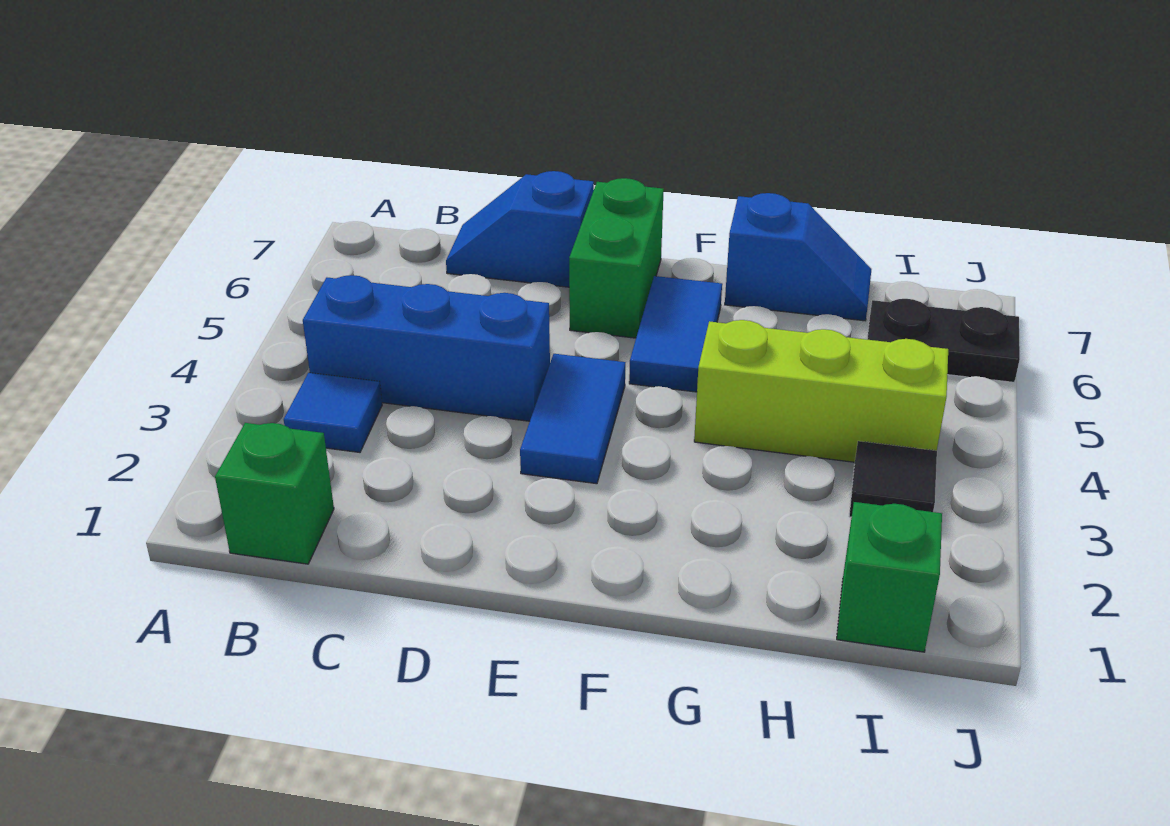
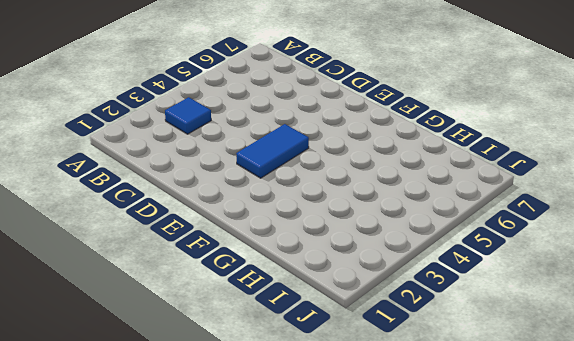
none -> green brick B1 level 1
none -> blue brick B4:D4 level 1
none -> blue slope C7:D7 level 1 top D

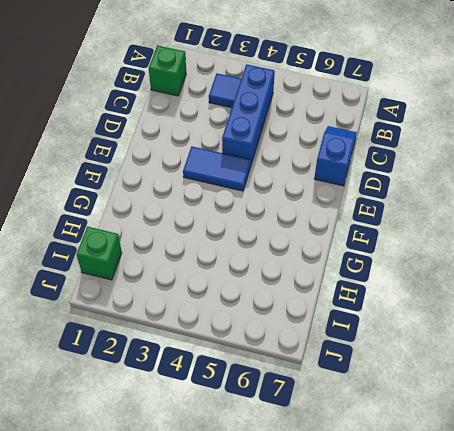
none -> green brick E6:E7 level 1
none -> blue tile F5:F6 level 1
none -> lime brick G4:I4 level 1

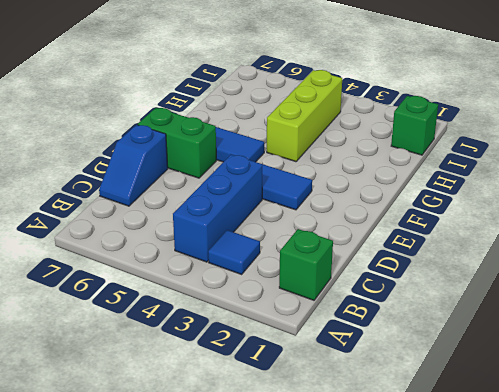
none -> blue slope G7:H7 level 1 top G
none -> black tile I3 level 1
none -> black plate I6:J6 level 1

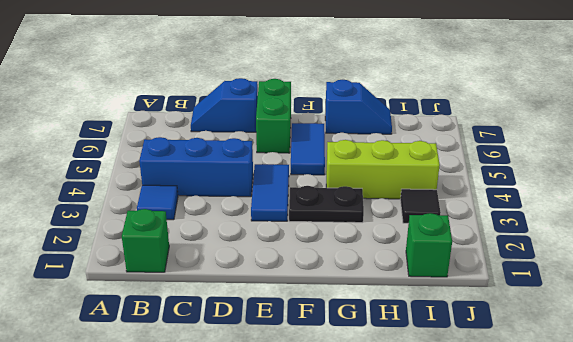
black plate F3:G3 level 1 -> black plate I6:J6 level 1

